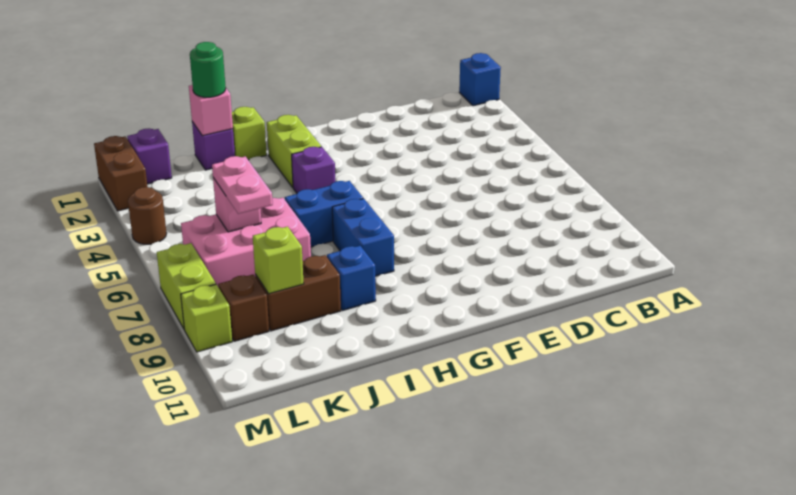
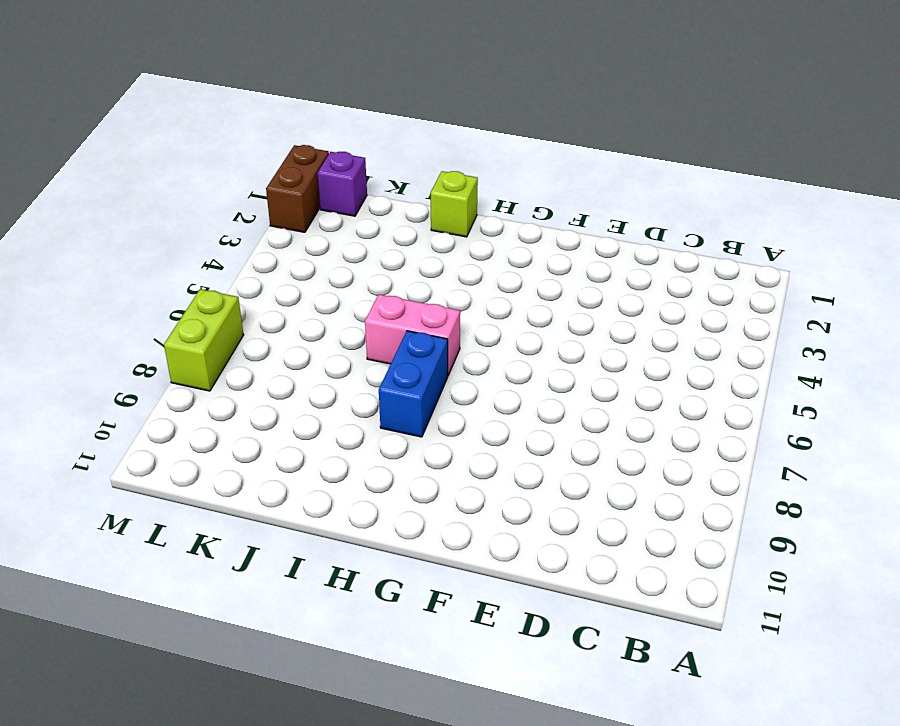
pink brick H6:I6 level 1 -> blue brick H6:I6 level 1
none -> blue brick A1 level 1
none -> lime brick H2:H3 level 1
none -> purple brick H4 level 1

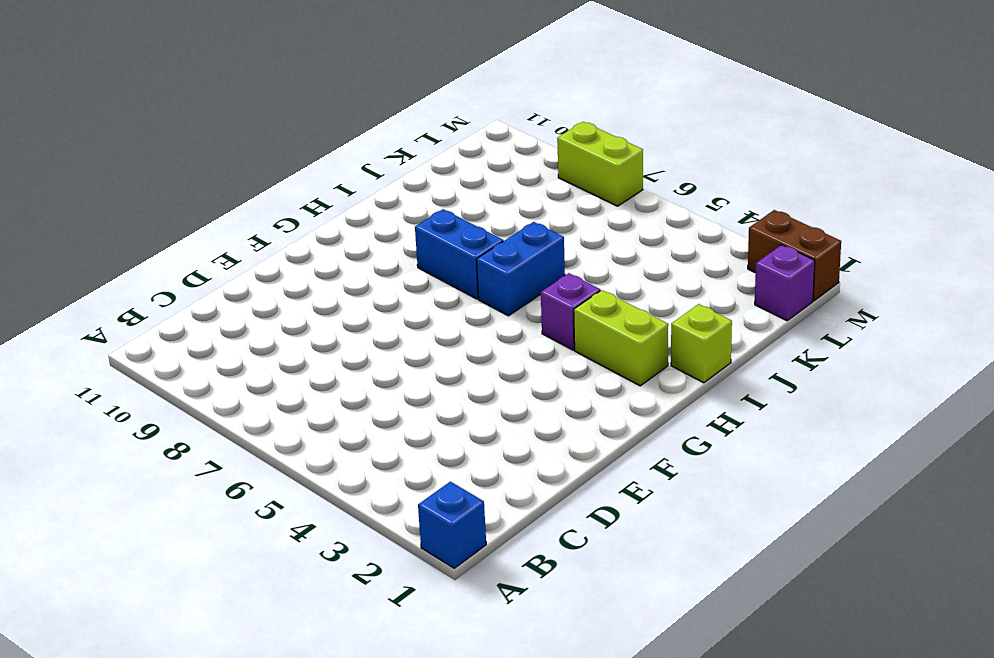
none -> blue brick I9 level 1
none -> purple brick J1 level 1
none -> pink brick J6:L7 level 1

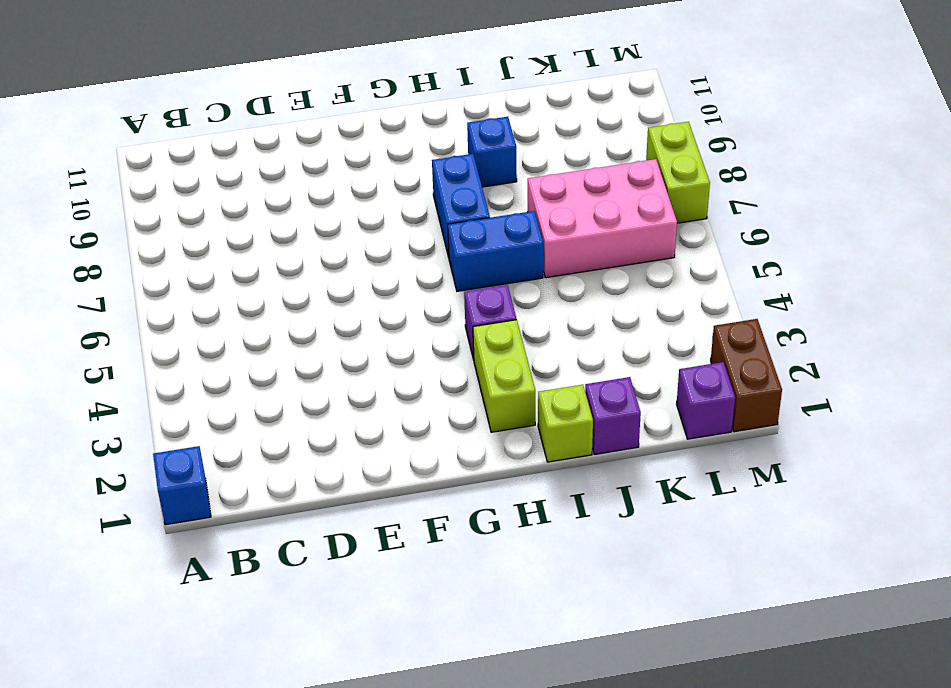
none -> brown brick J9:K9 level 1
none -> brown brick L9 level 1
none -> brown round brick M4 level 1

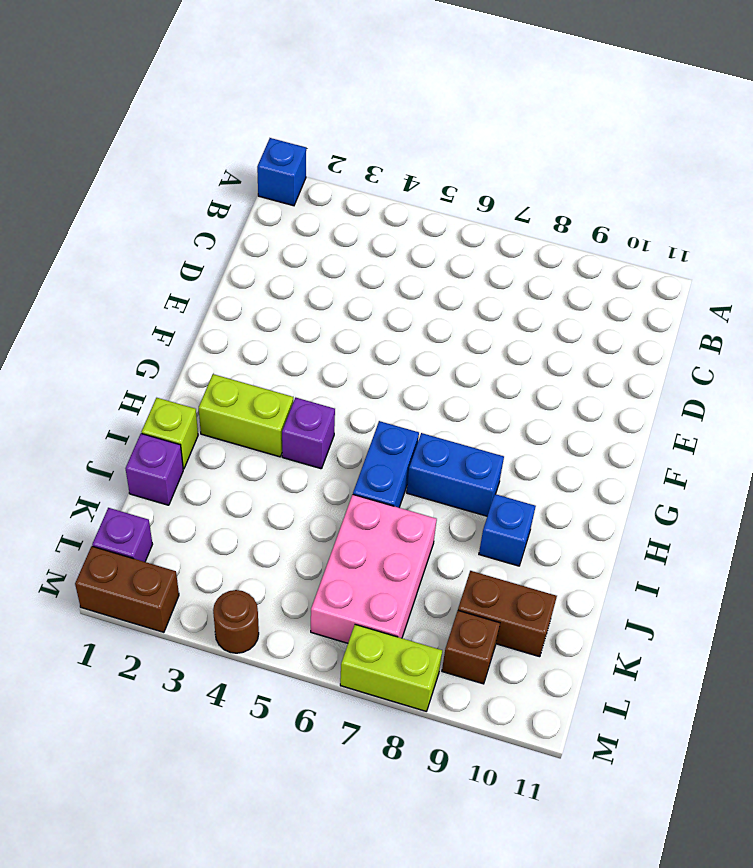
brown brick K9:K10 level 1 -> brown brick J9:K9 level 1
none -> lime brick M9 level 1
none -> pink brick J1 level 2
none -> pink brick K6 level 2

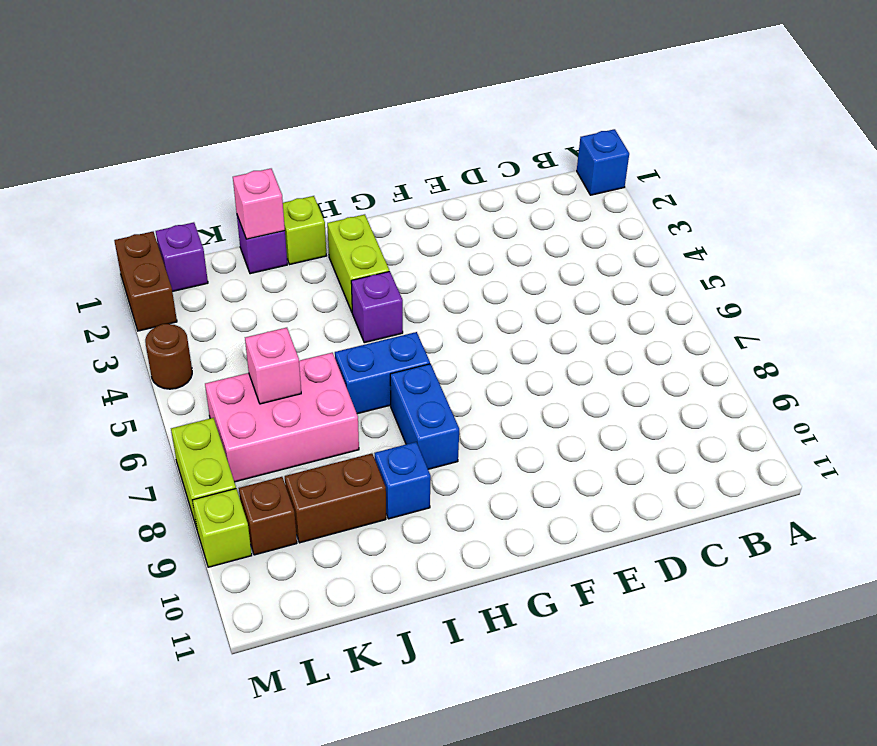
none -> lime brick K9 level 2
none -> green round brick J1 level 3
none -> pink plate K6:K7 level 3

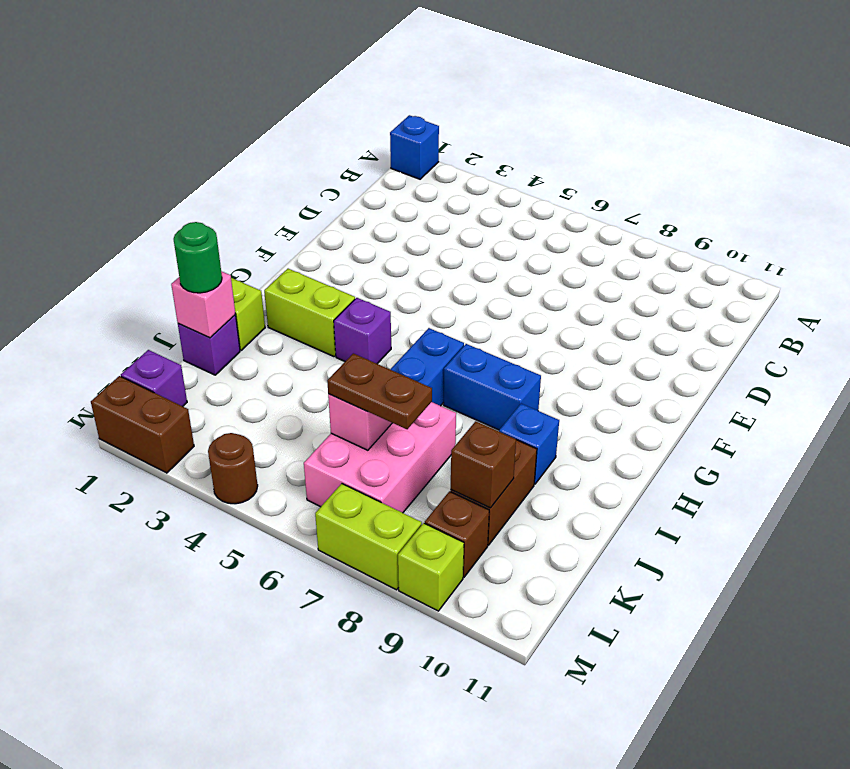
brown plate K6:K7 level 3 -> pink plate K6:K7 level 3
brown brick K9 level 2 -> lime brick K9 level 2

